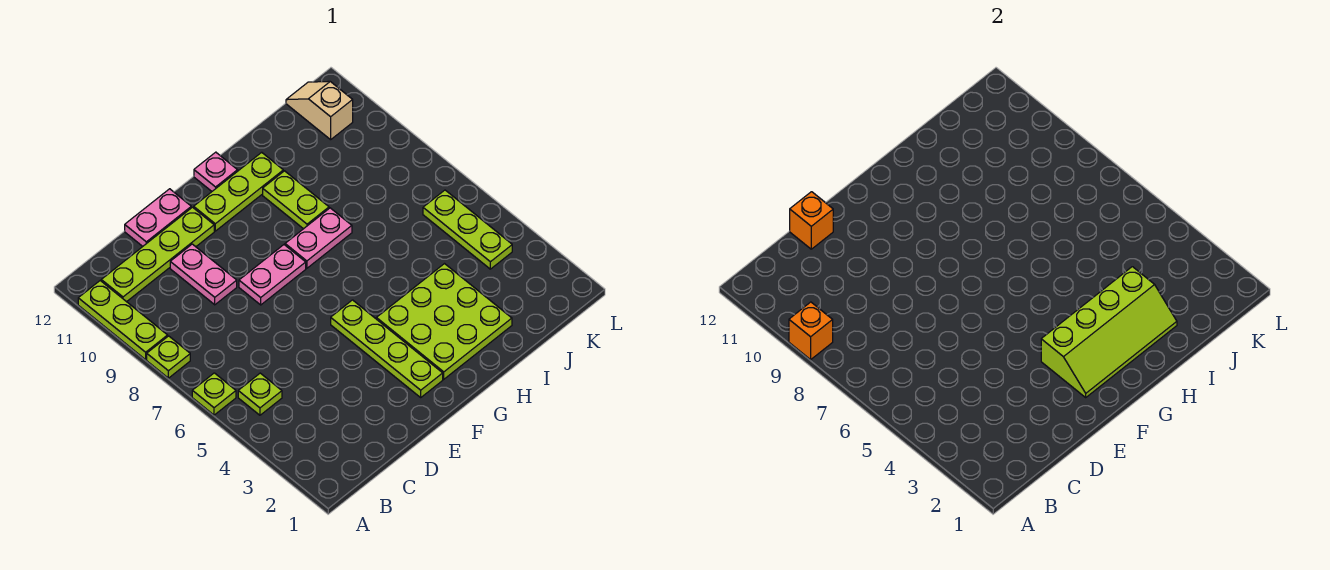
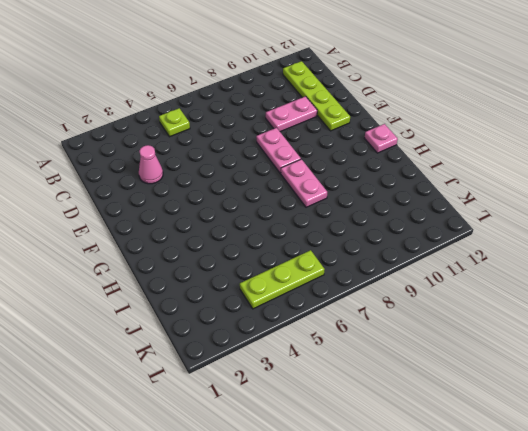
pink cone D3 level 1 -> none
none -> lime plate A6 level 1
none -> lime plate A8 level 1
none -> lime plate A9:A11 level 1

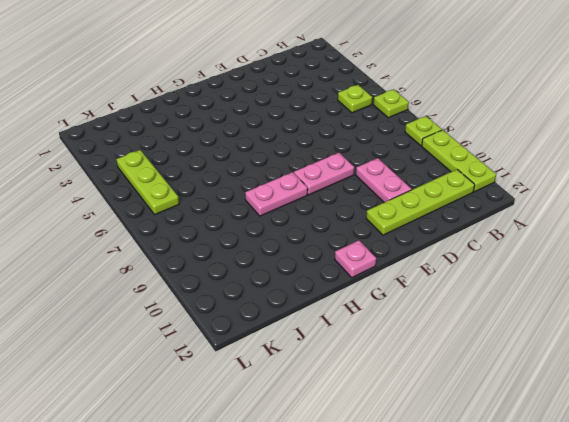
none -> pink plate D12:E12 level 1
none -> lime plate F2:F5 level 1
none -> lime plate F11:H11 level 1

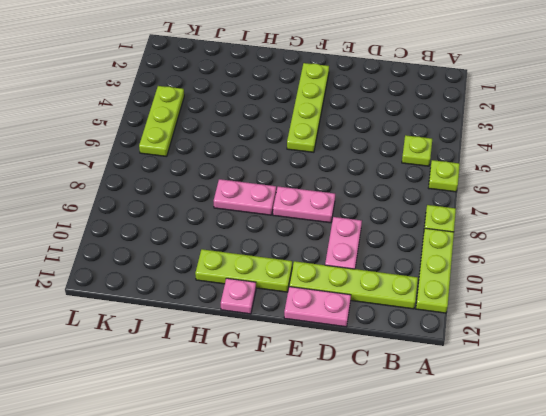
none -> lime plate G2:I4 level 1
none -> lime plate H9:H10 level 1
none -> tan slope K11:K12 level 1 top 11

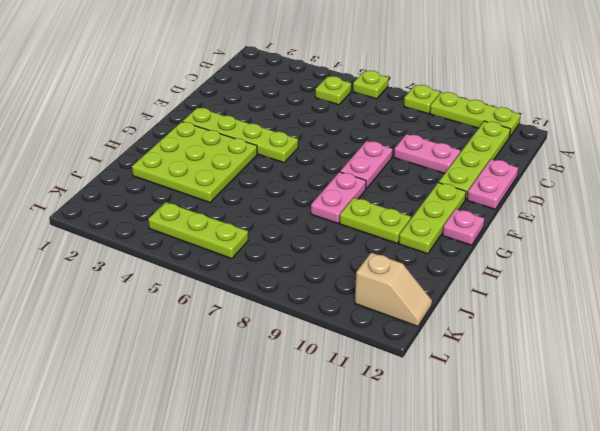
none -> orange brick A9 level 2
none -> orange brick D12 level 2
none -> lime slope F2:I3 level 2 top 3

